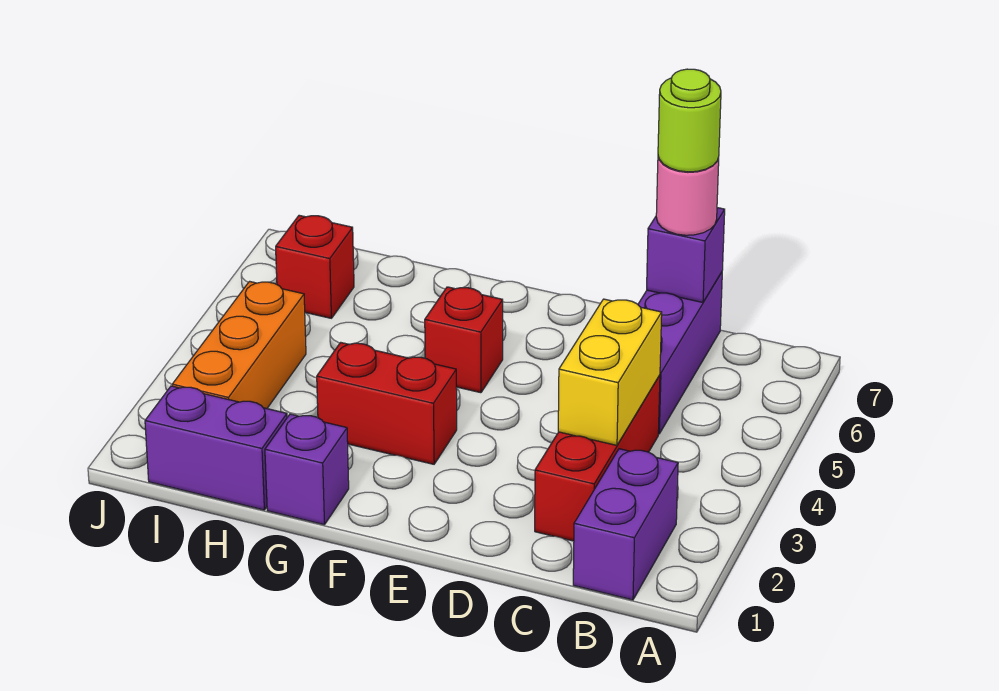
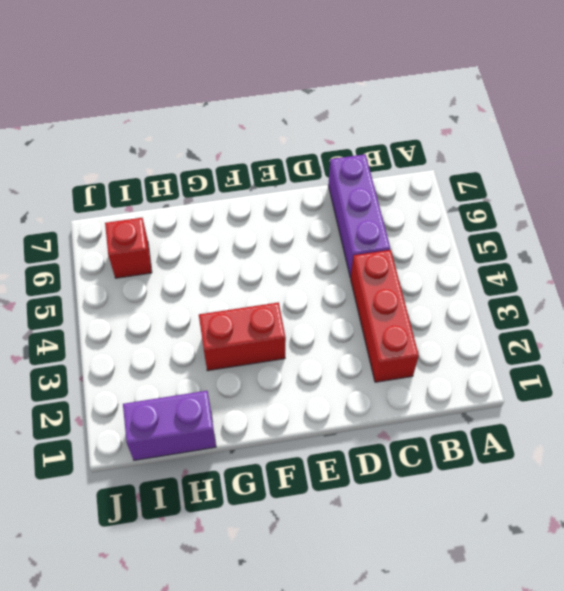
none -> purple brick B1:B2 level 1
none -> red brick F5 level 1
none -> purple brick G1 level 1

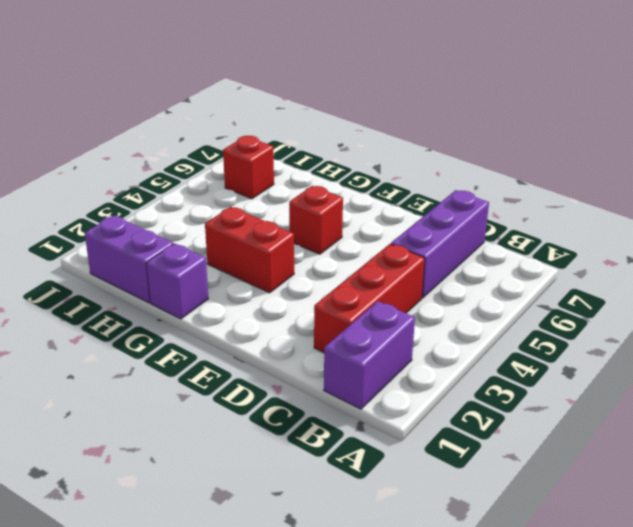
none -> orange brick I2:I4 level 1
none -> yellow brick C3:C4 level 2
none -> purple brick C7 level 2

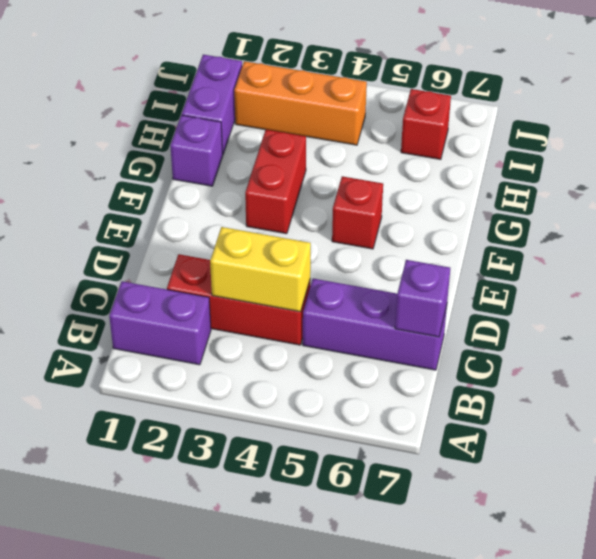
none -> pink round brick C7 level 3
none -> lime round brick C7 level 4

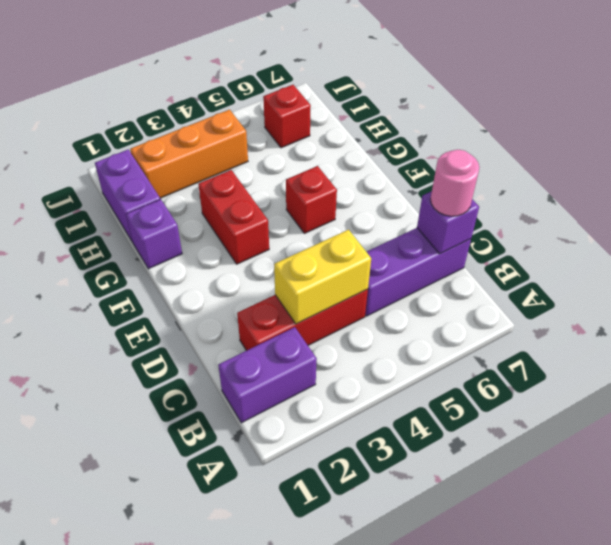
none -> lime round brick C7 level 4

